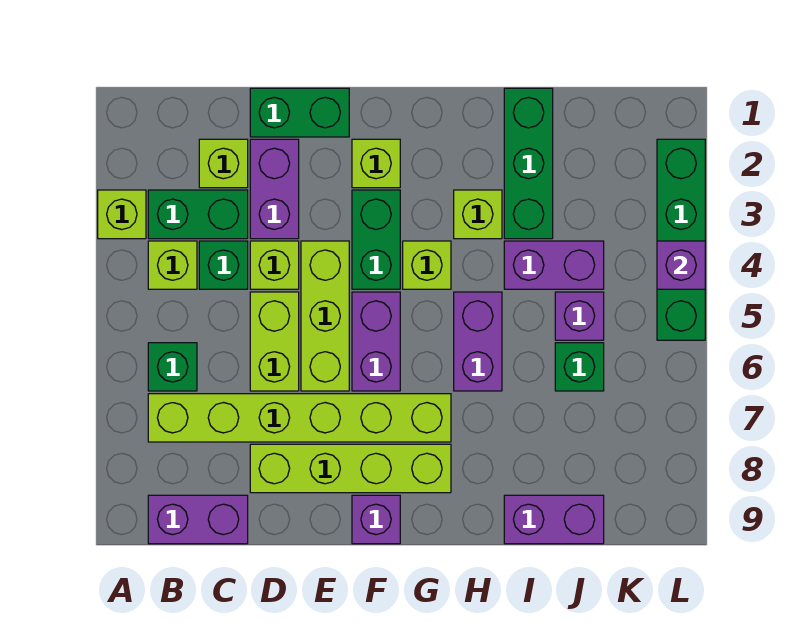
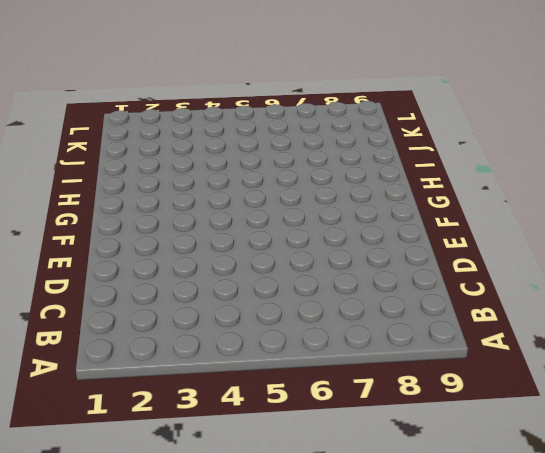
none -> lime brick A3 level 1
none -> green brick B3:C3 level 1
none -> lime brick B4 level 1

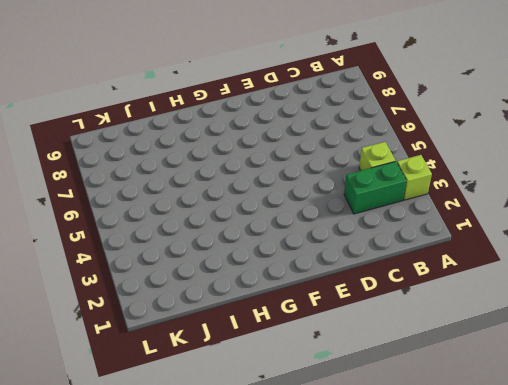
none -> green brick B6 level 1
none -> lime brick B7:G7 level 1
none -> purple brick B9:C9 level 1

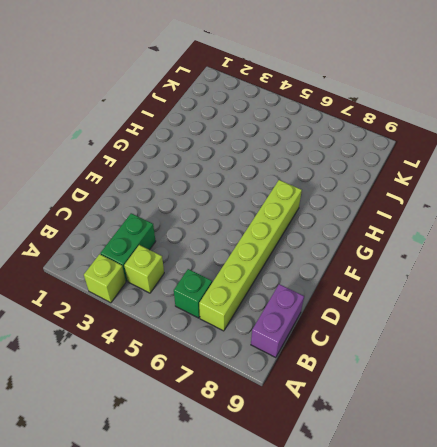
none -> lime brick C2 level 1
none -> green brick C4 level 1
none -> green brick D1:E1 level 1

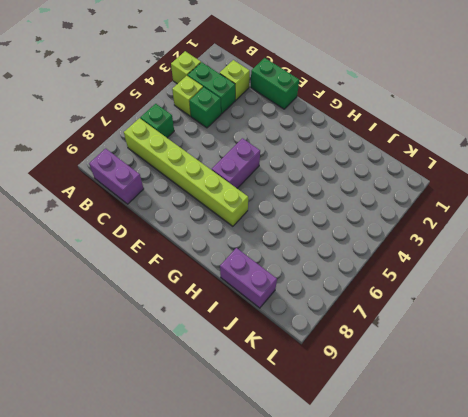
none -> purple brick D2:D3 level 1
none -> lime brick D4 level 1
none -> lime brick D5:D6 level 1

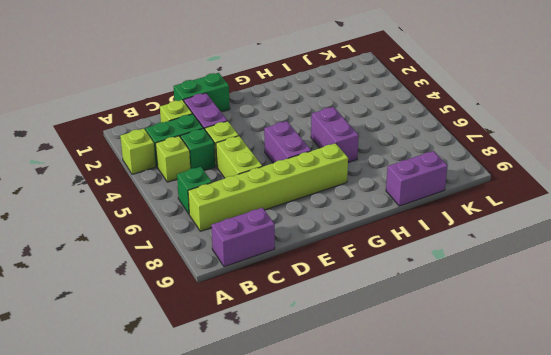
none -> lime brick D8:G8 level 1
none -> lime brick E4:E6 level 1
none -> lime brick F2 level 1

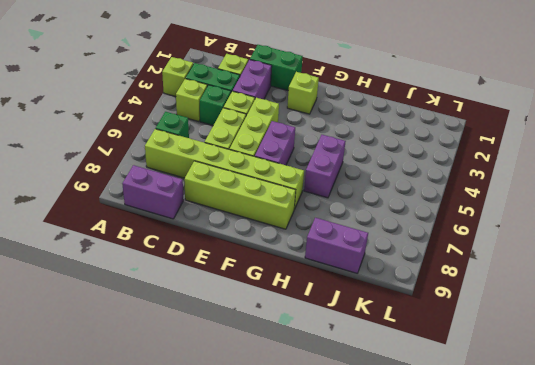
none -> green brick F3:F4 level 1
none -> purple brick F9 level 1
none -> lime brick G4 level 1

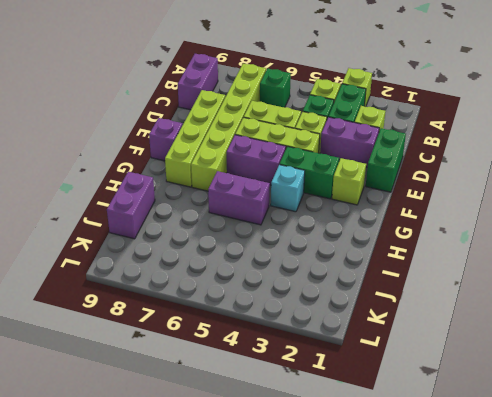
cyan brick G4 level 1 -> lime brick G4 level 1
none -> lime brick H3 level 1
none -> green brick I1:I3 level 1
none -> purple brick I4:J4 level 1

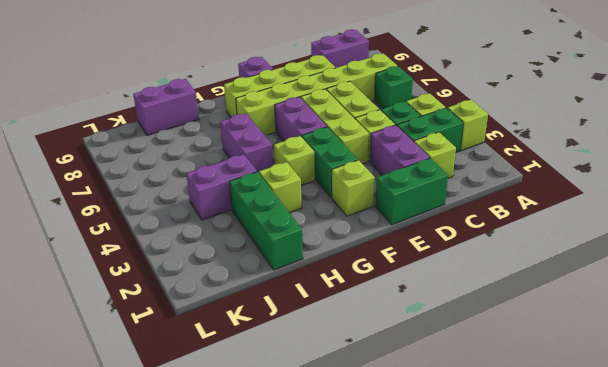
none -> purple brick J5 level 1
none -> green brick J6 level 1
none -> green brick L2:L5 level 1

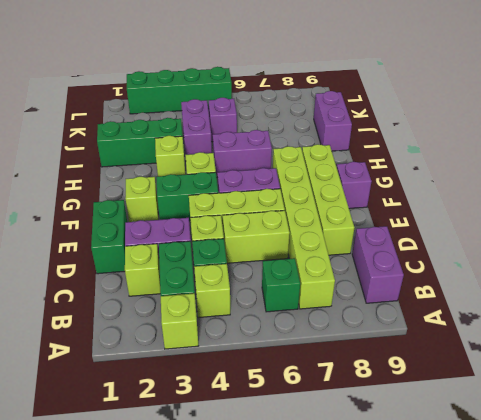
none -> green brick J6 level 1
none -> purple brick L4 level 2

